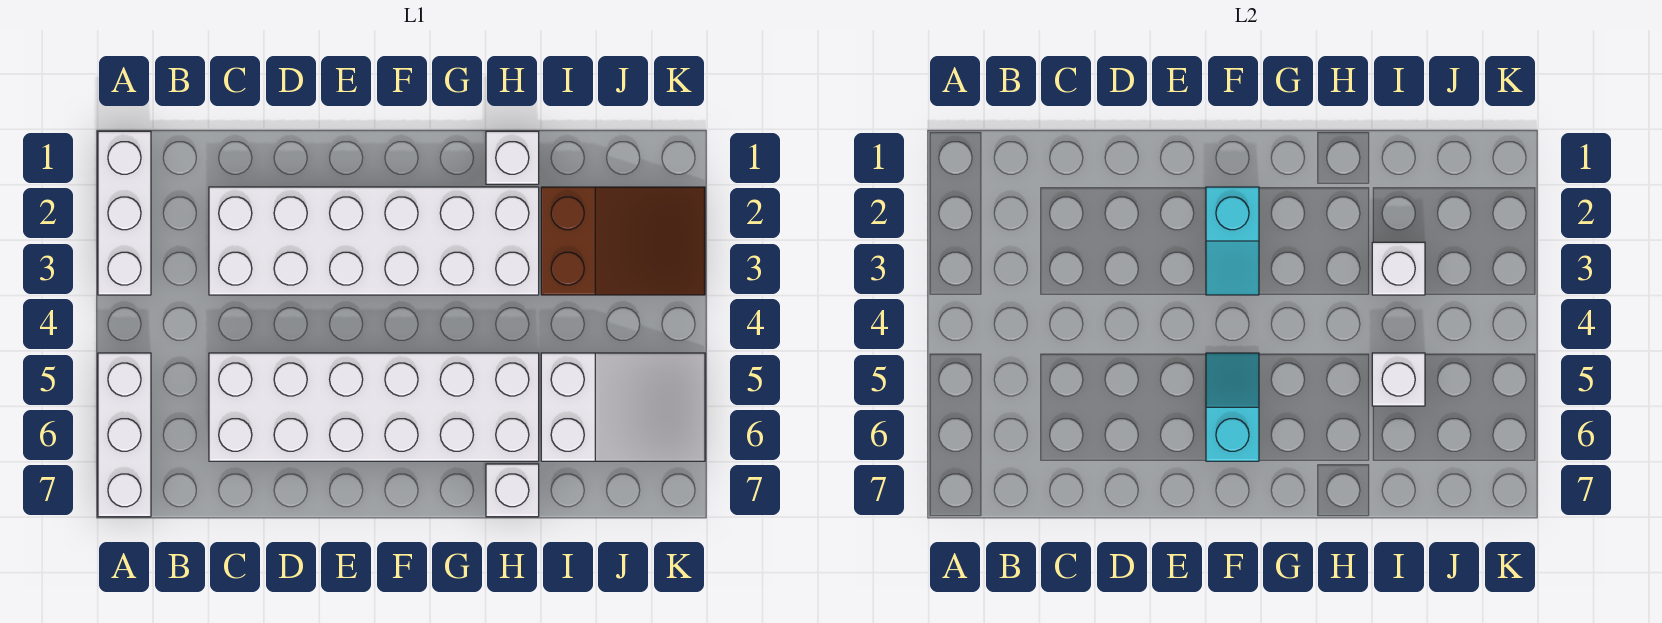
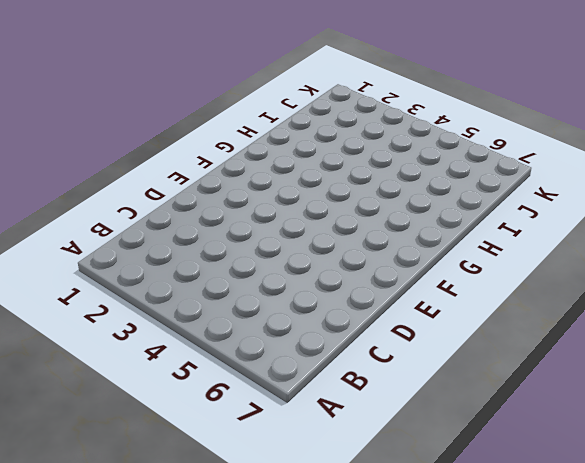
none -> white brick A1:A3 level 1
none -> white brick A5:A7 level 1
none -> white brick C2:H3 level 1

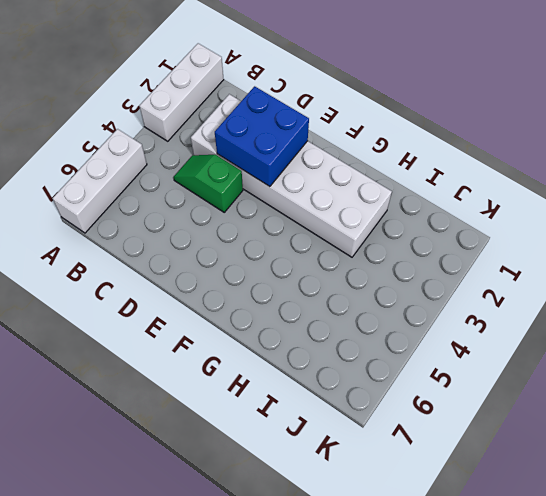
green slope C4:D4 level 1 top D -> none
blue brick D2:E3 level 2 -> none
none -> white brick C5:H6 level 1
none -> white brick H1 level 1
none -> white brick H7 level 1

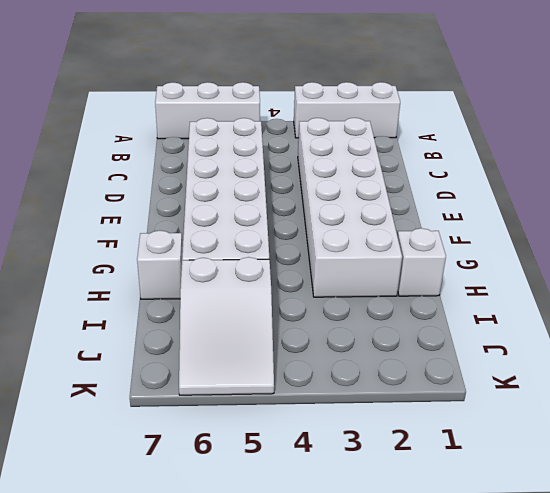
none -> brown slope I2:K3 level 1 top I
none -> cyan slope F2:F3 level 2 top 2
none -> cyan slope F5:F6 level 2 top 6

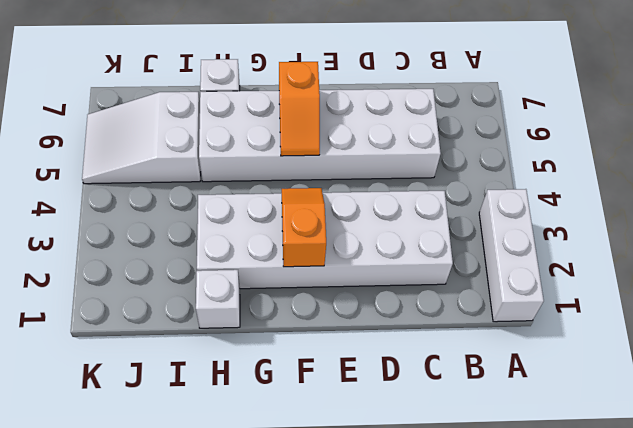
orange slope F2:F3 level 2 top 2 -> cyan slope F2:F3 level 2 top 2
orange slope F5:F6 level 2 top 6 -> cyan slope F5:F6 level 2 top 6
none -> white brick A5:A7 level 1
none -> brown slope I2:K3 level 1 top I
none -> white brick I3 level 2

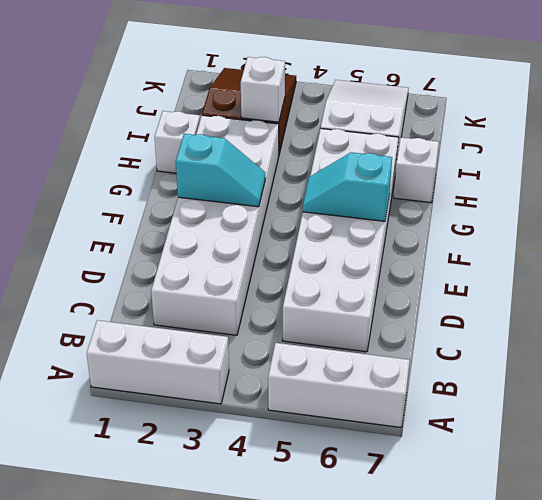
none -> white brick I5 level 2

